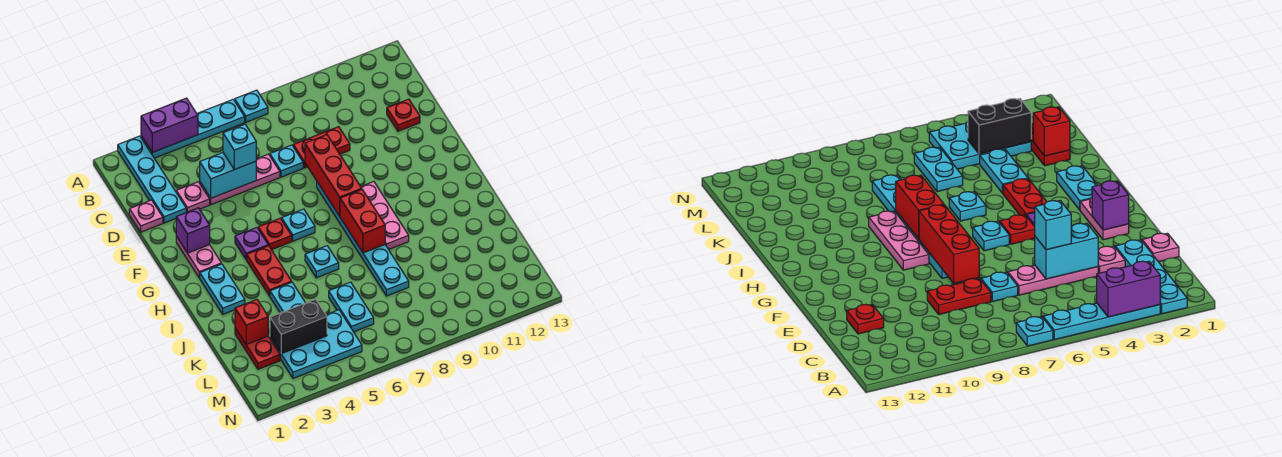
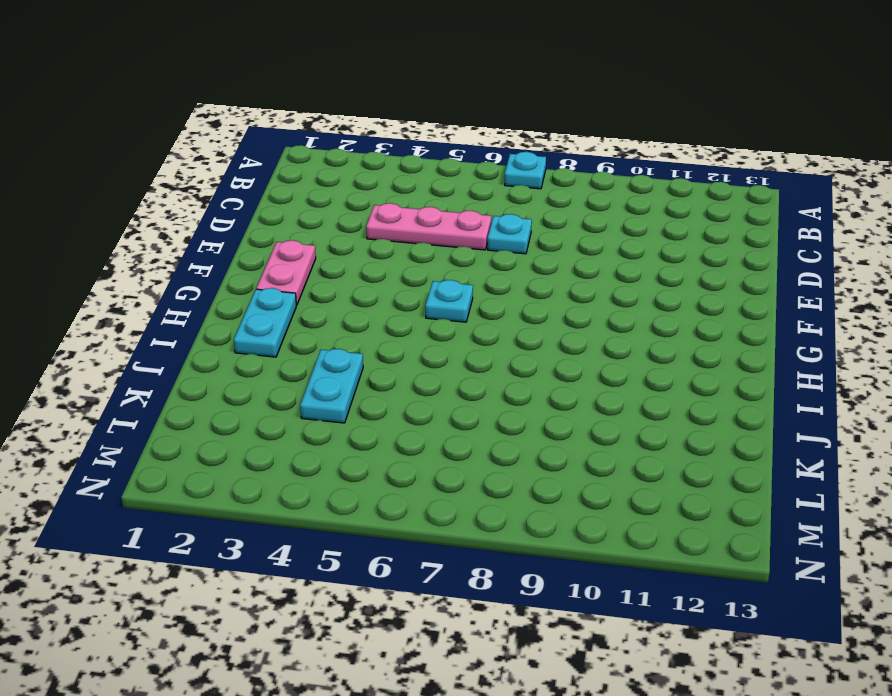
none -> cyan plate A2:D2 level 1
none -> cyan plate A3:A6 level 1
none -> pink plate D1 level 1
none -> pink plate D3 level 1

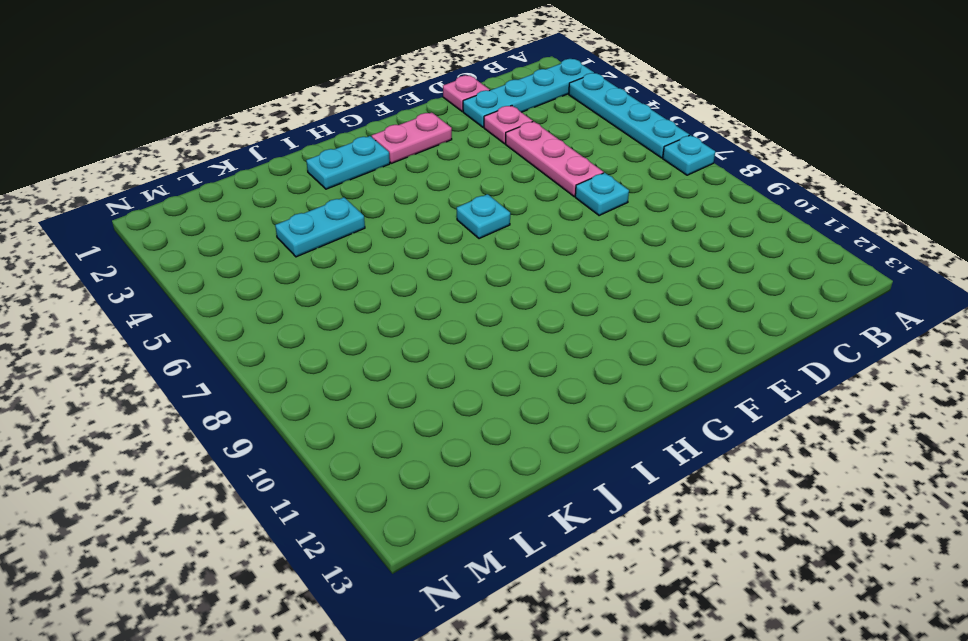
none -> red plate D8:D9 level 1
none -> red plate D12 level 1
none -> cyan plate F8:K8 level 1
none -> purple plate G4 level 1

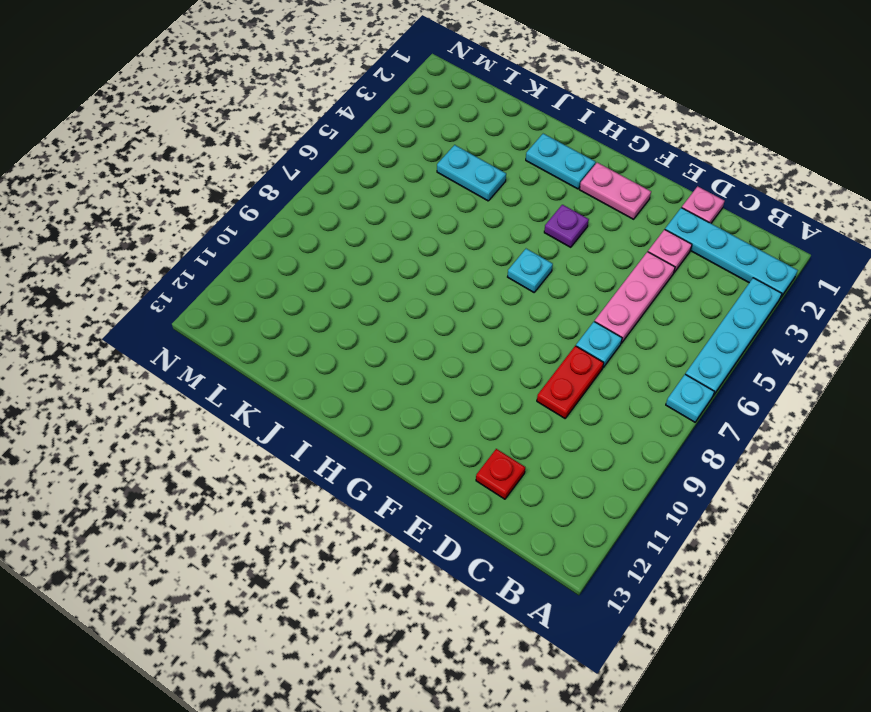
none -> cyan plate F8:K8 level 1
none -> red plate G5 level 1
none -> pink plate G9:I9 level 1
none -> red plate H4:I4 level 1

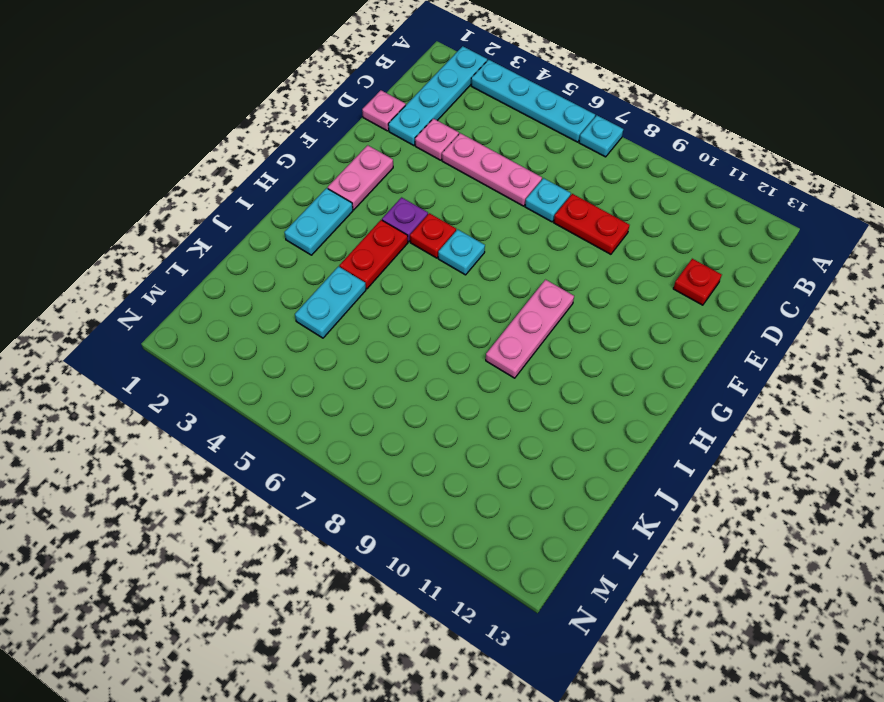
none -> cyan plate F8:K8 level 1
none -> cyan plate I6 level 1
none -> red plate K2:L2 level 1
none -> cyan plate K6:L6 level 1

